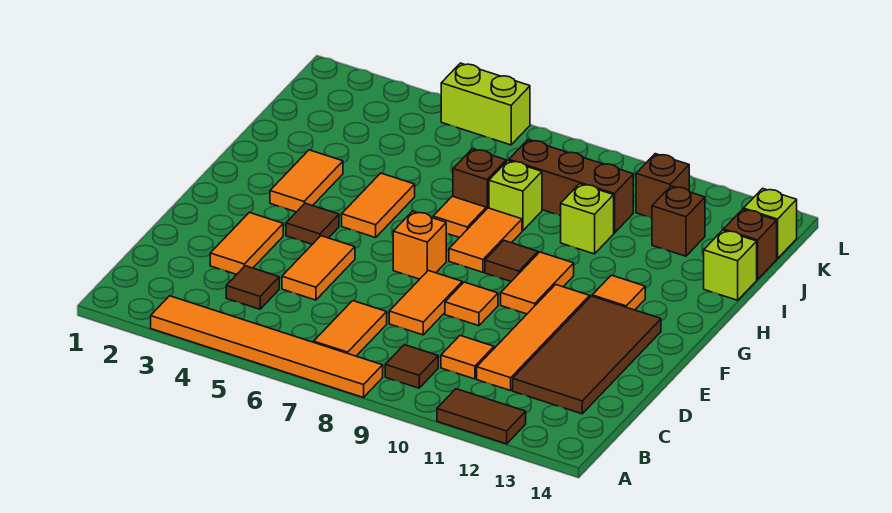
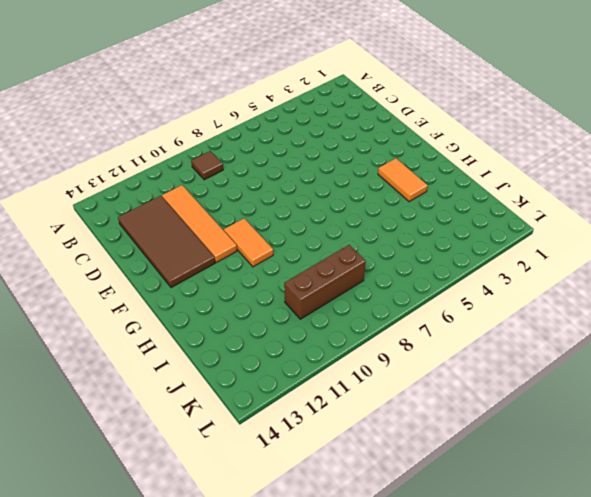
none -> orange tile A3:A8 level 1
none -> brown tile A11:A12 level 1
none -> orange tile B7:C7 level 1
none -> brown tile C4 level 1

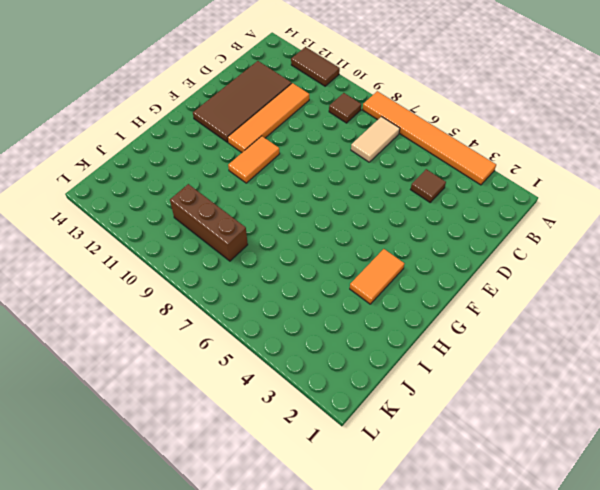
tan tile B7:C7 level 1 -> orange tile B7:C7 level 1
none -> orange tile C10 level 1
none -> orange tile D3:E3 level 1
none -> orange tile D5:E5 level 1
none -> orange tile D8:E8 level 1

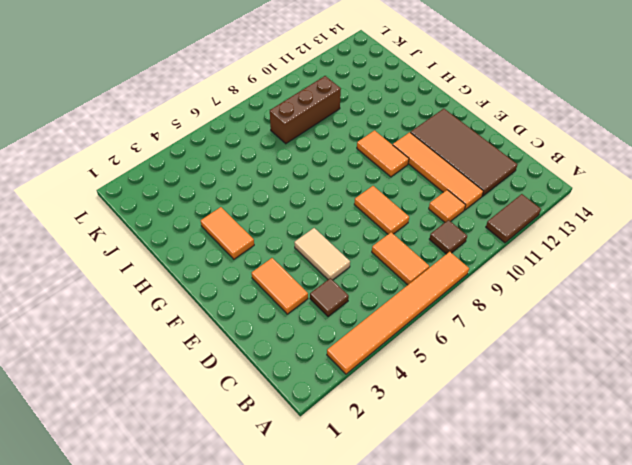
tan tile D5:E5 level 1 -> orange tile D5:E5 level 1
none -> orange tile E9 level 1
none -> brown tile F4 level 1
none -> orange brick F7 level 1
none -> orange tile G5:H5 level 1

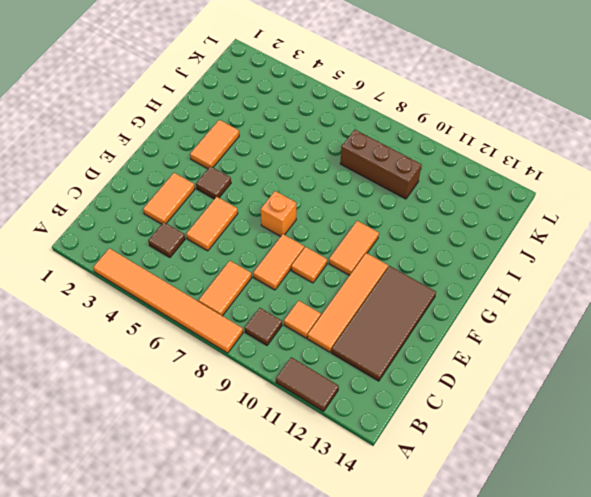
none -> orange tile G5:H5 level 1
none -> orange tile G8:H8 level 1
none -> brown tile G9 level 1
none -> orange tile G12 level 1

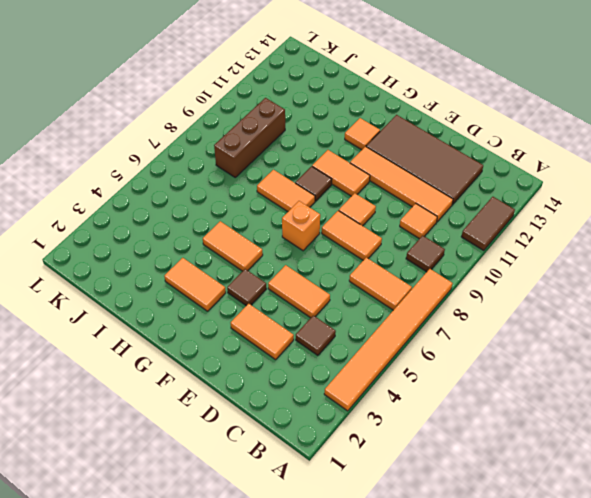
none -> orange tile H7 level 1
none -> brown brick I7 level 1
none -> lime brick I8 level 1
none -> lime brick I10 level 1

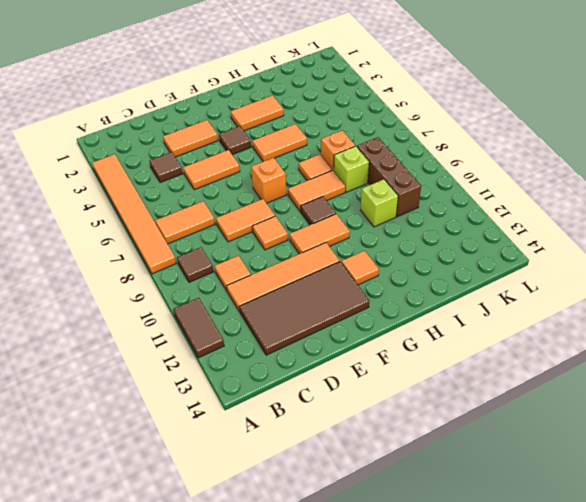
orange brick I7 level 1 -> brown brick I7 level 1
none -> lime brick I14 level 1
none -> brown brick J12 level 1
none -> brown brick J14 level 1
none -> brown brick K11 level 1

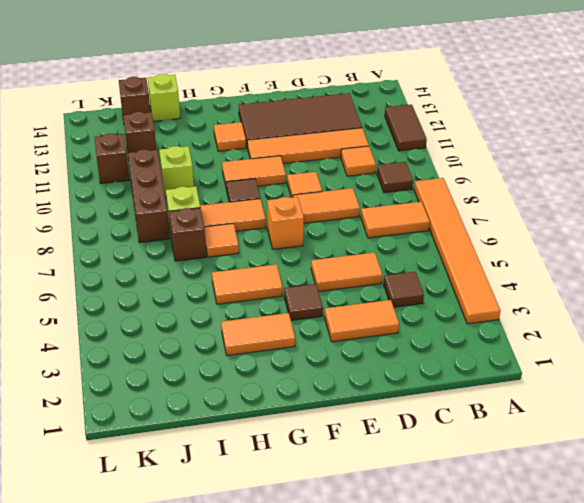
none -> lime brick K14 level 1
none -> lime brick L5:L6 level 1

